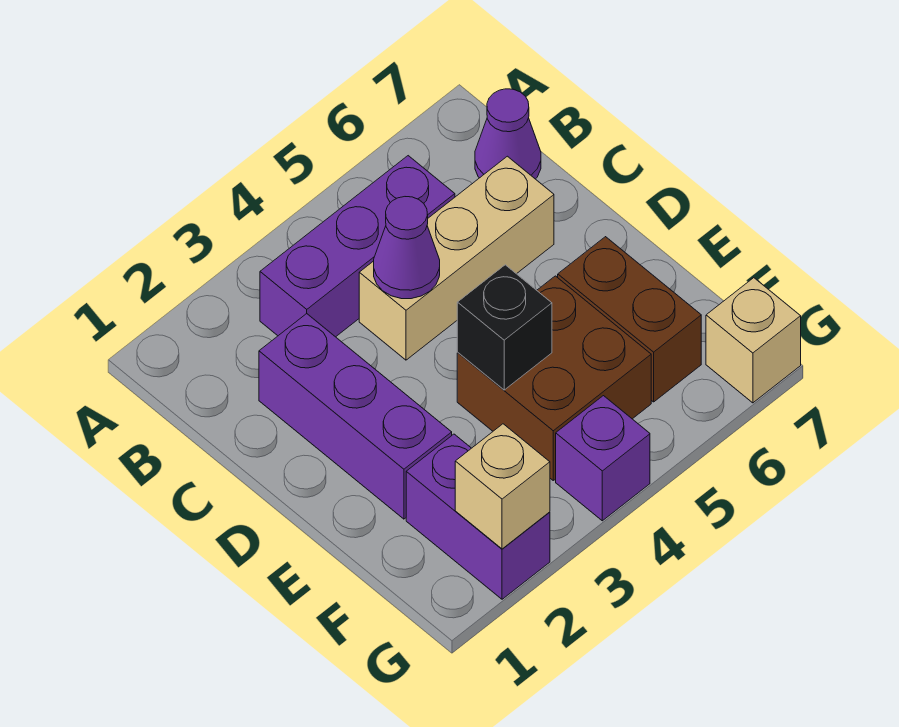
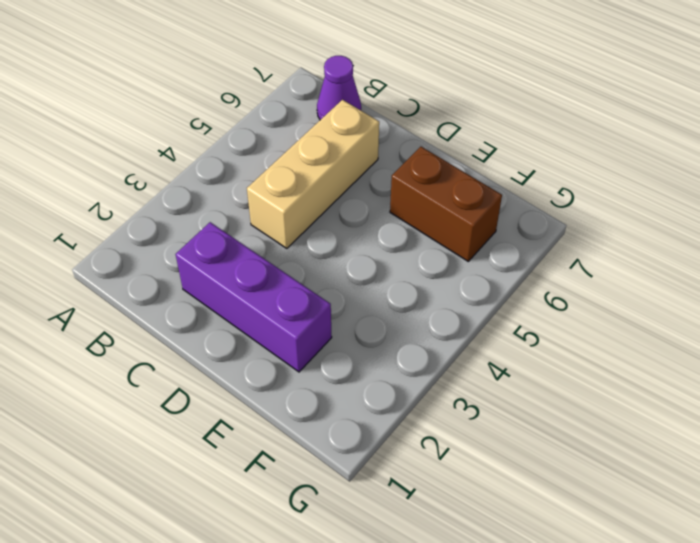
none -> purple brick B3:B5 level 1
none -> brown brick E4:F5 level 1
none -> purple brick F2:G2 level 1

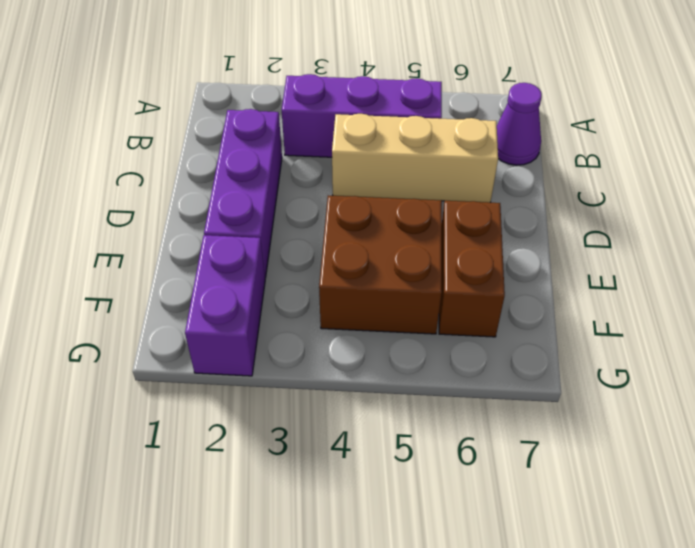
none -> purple brick G4 level 1
none -> tan brick G7 level 1
none -> purple cone C4 level 2

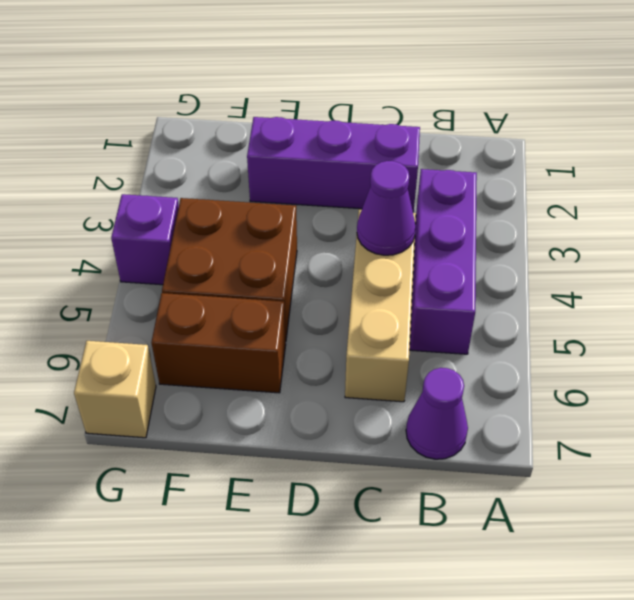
none -> purple brick F2:G2 level 1
none -> black brick E4 level 2
none -> tan brick G2 level 2

